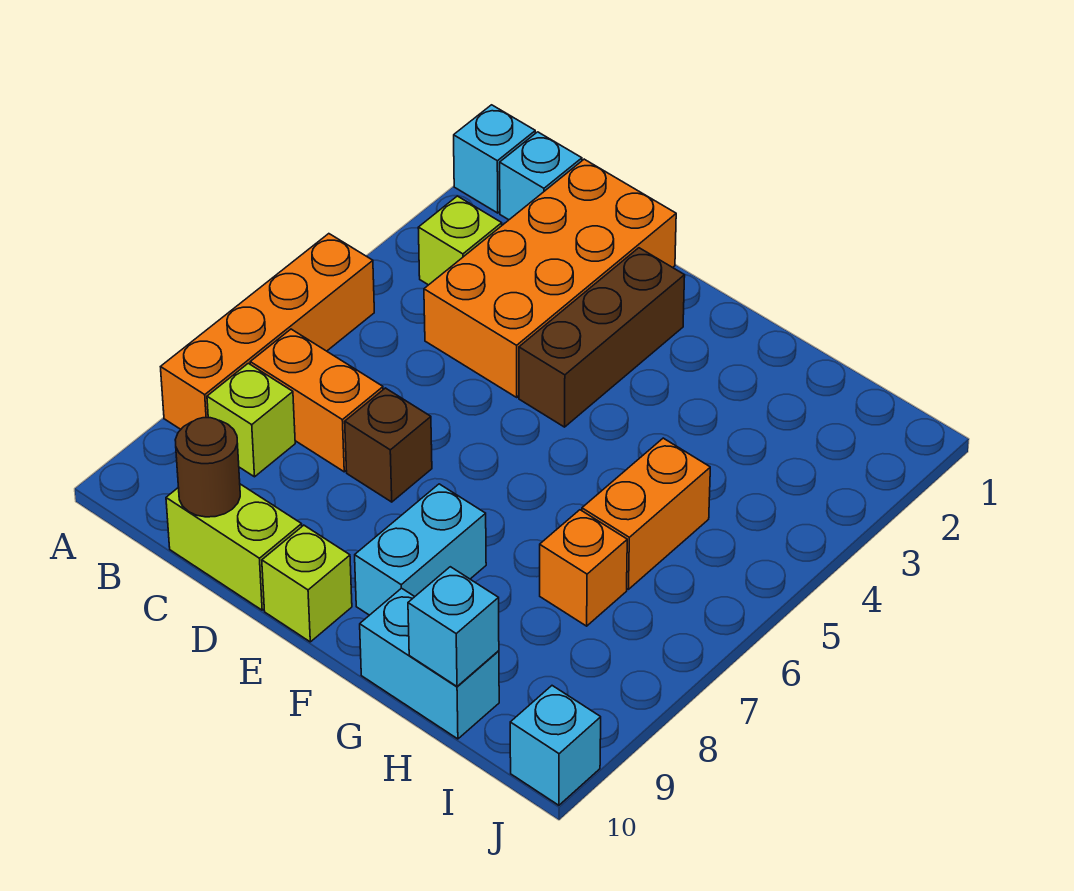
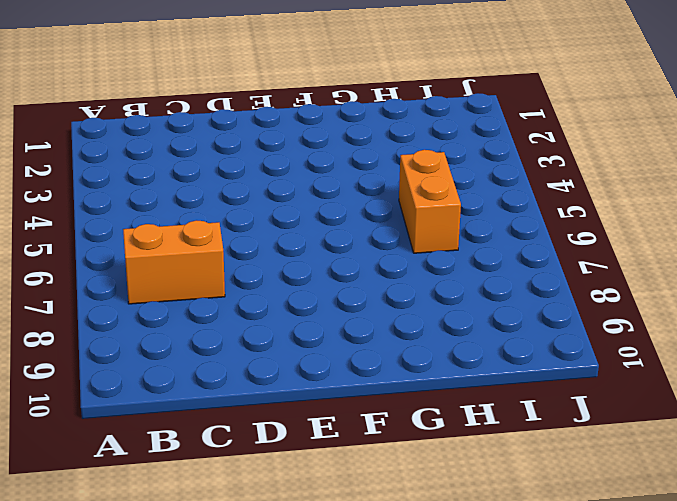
none -> cyan brick A1 level 1
none -> orange brick A5:A8 level 1
none -> cyan brick B1 level 1

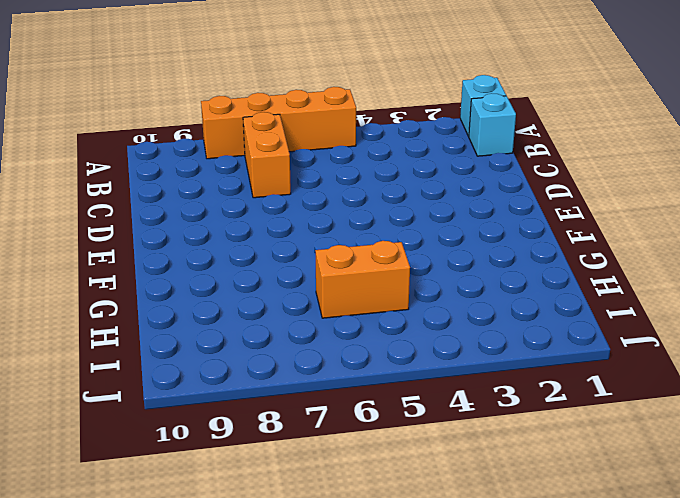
none -> lime brick B3 level 1
none -> lime brick B8 level 1
none -> orange brick C1:D4 level 1

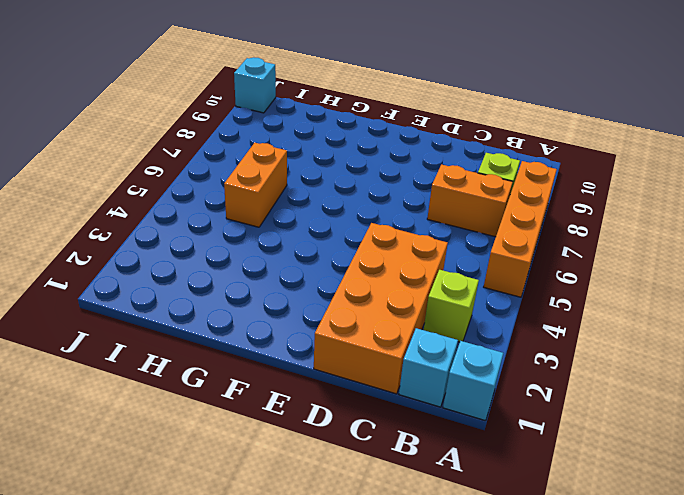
none -> lime brick C10:D10 level 1
none -> brown brick D7 level 1
none -> brown brick E2:E4 level 1

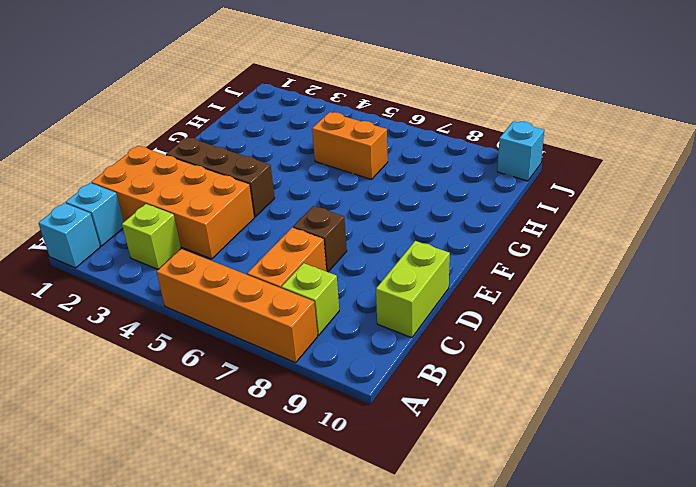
none -> lime brick E10 level 1
none -> cyan brick F8:F9 level 1
none -> cyan brick G10:H10 level 1

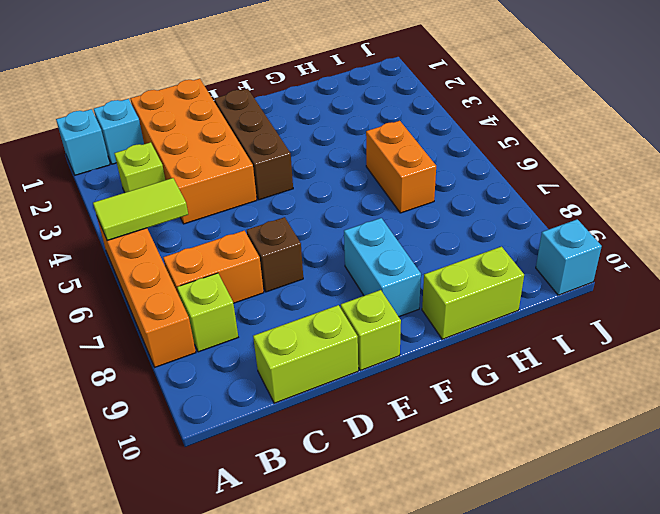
lime tile A5:B5 level 2 -> none
lime brick G10:H10 level 1 -> cyan brick G10:H10 level 1
none -> orange brick H7 level 1
none -> brown round brick C10 level 2
none -> cyan brick H10 level 2

